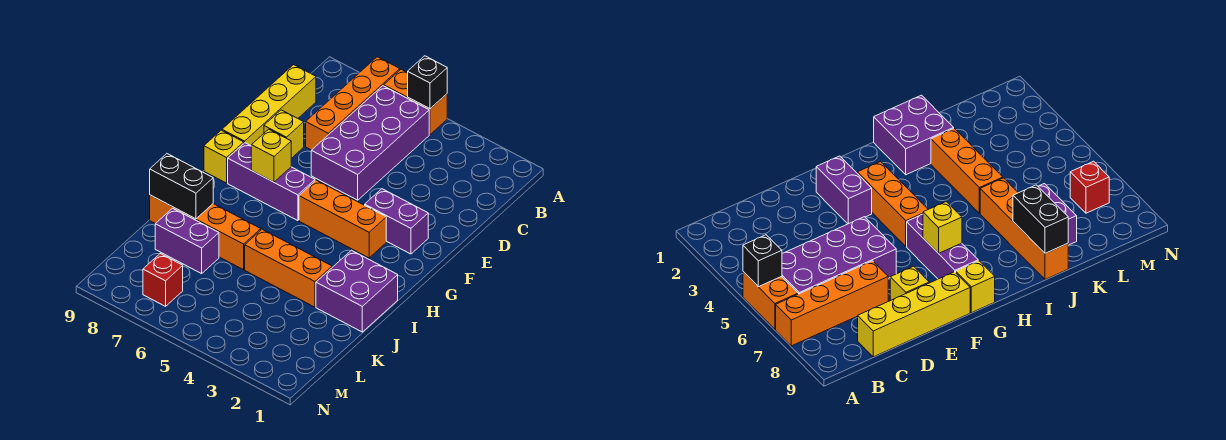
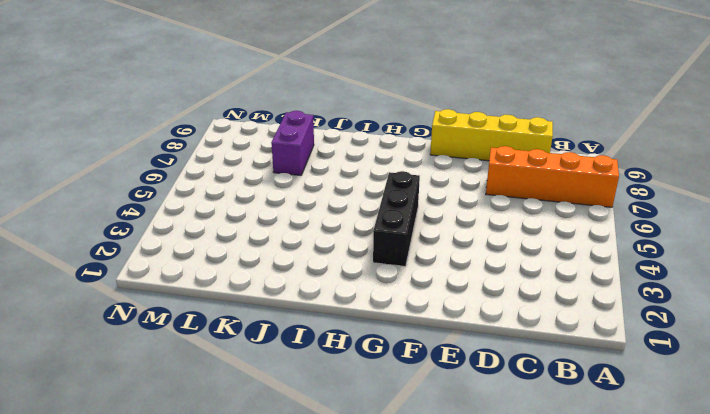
black brick G3:G5 level 1 -> orange brick G3:G5 level 1
none -> orange brick A5:A6 level 1
none -> purple brick B5:E6 level 1
none -> yellow brick E8 level 1

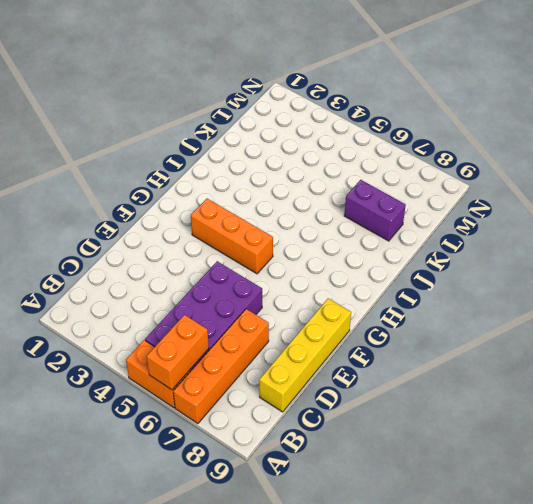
orange brick A6:B6 level 2 -> none
none -> yellow brick E8 level 1
none -> purple brick F2:F3 level 1
none -> purple brick G6:G8 level 1

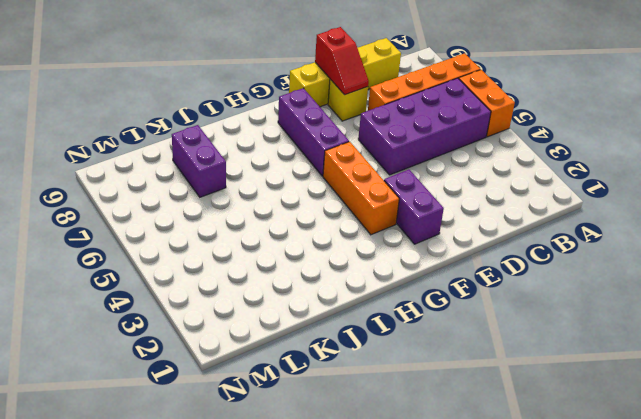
red slope E8:E9 level 2 top 9 -> none
none -> yellow brick G9 level 1
none -> purple brick I1:J2 level 1
none -> orange brick J3:J5 level 1

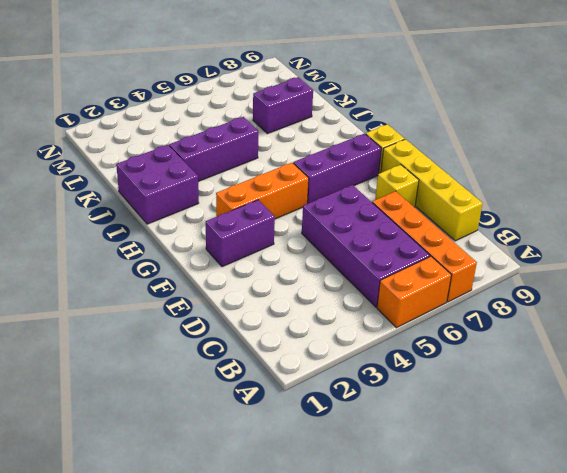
purple brick J3:J5 level 1 -> orange brick J3:J5 level 1
none -> orange brick J6:J9 level 1
none -> red brick M7 level 1
none -> black brick A5 level 2

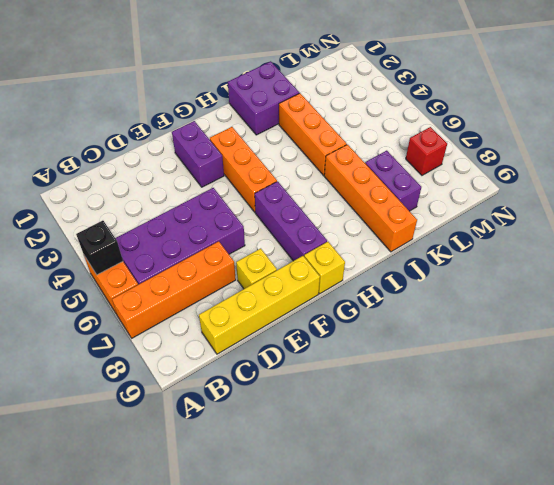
none -> yellow brick G7 level 2
none -> black brick J8:J9 level 2

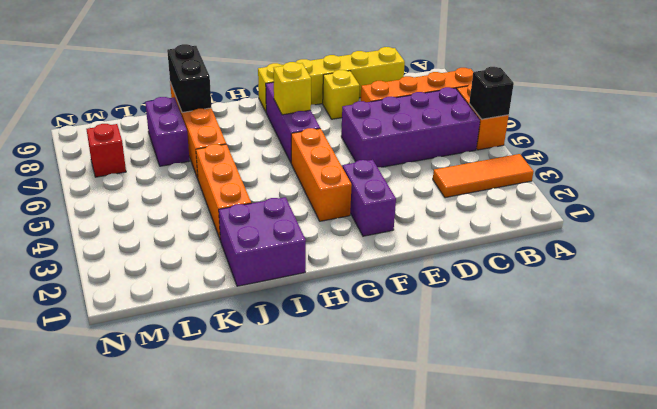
orange tile A3:C3 level 1 -> none

